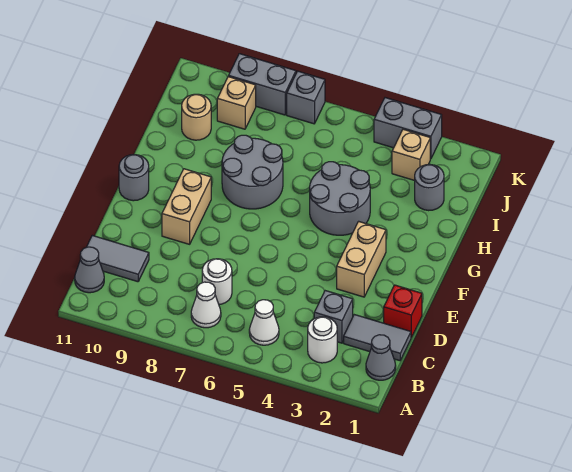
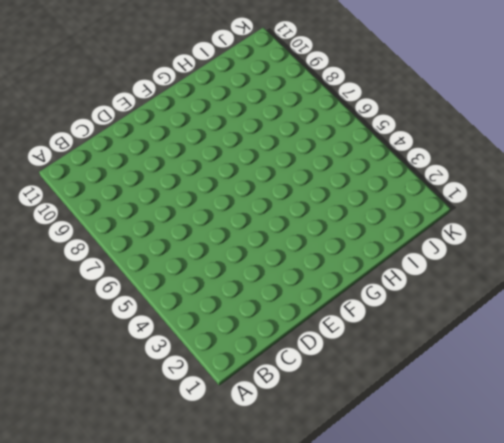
none -> grey cone B1 level 1
none -> white round brick B3 level 1
none -> white cone B5 level 1

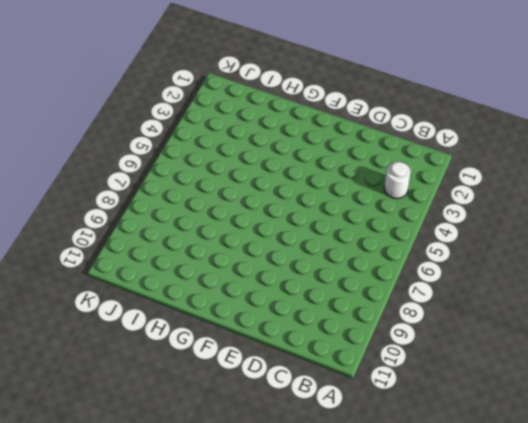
none -> grey cone B1 level 1
none -> white cone B5 level 1
none -> white cone B7 level 1

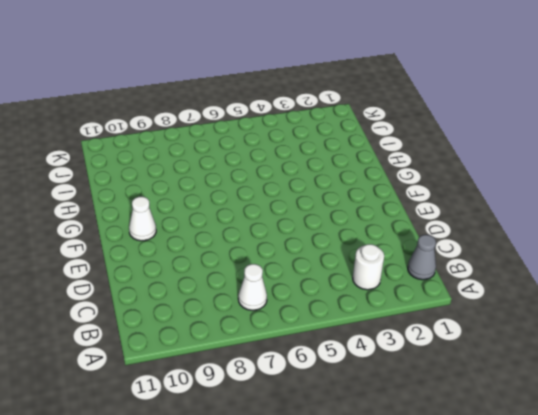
white cone F10 level 1 -> white cone B5 level 1
none -> grey cone B11 level 1
none -> grey tile C1:C2 level 1
none -> grey brick C3 level 1

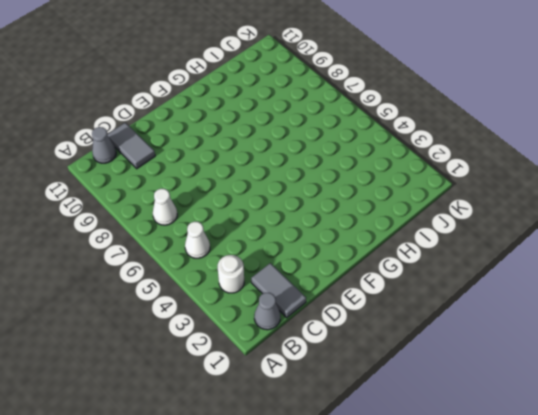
none -> grey brick C3 level 1
none -> white round brick C7 level 1
none -> red brick D1 level 1

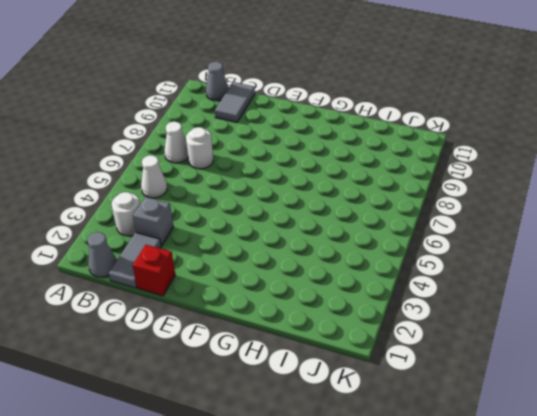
none -> tan brick E3:F3 level 1
none -> tan brick E9:F9 level 1
none -> grey round brick F11 level 1

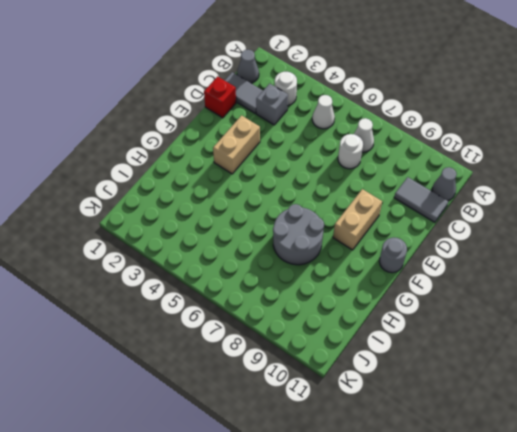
none -> grey round brick G4:H5 level 1
none -> grey round brick I2 level 1
none -> tan round brick I10 level 1

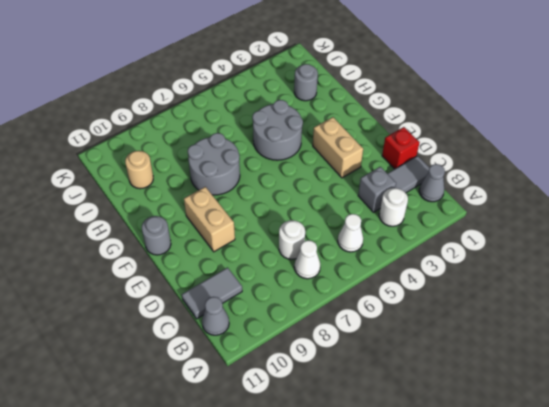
none -> tan brick J3 level 1
none -> tan brick J9 level 1
none -> grey brick K3:K4 level 1

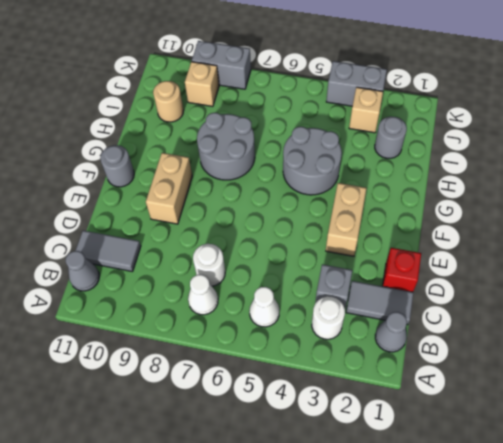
none -> grey brick K7 level 1

